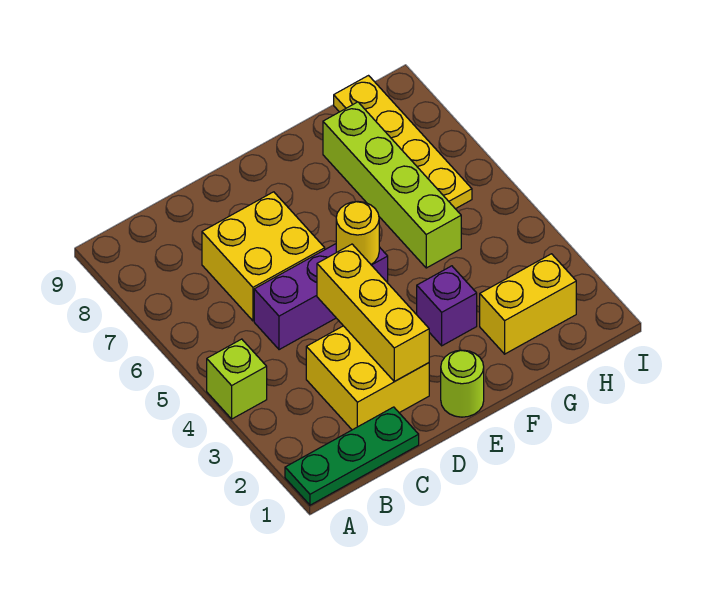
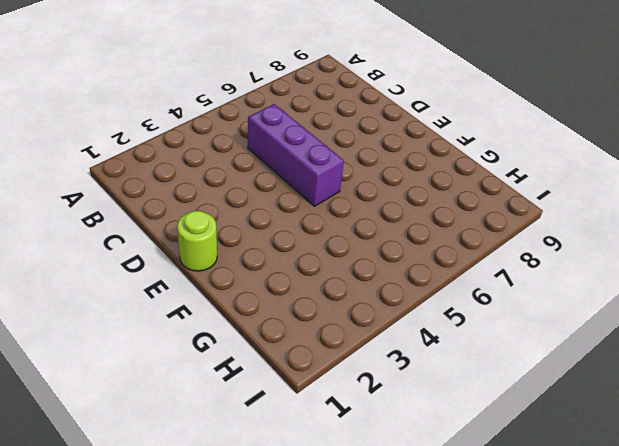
none -> green plate A1:C1 level 1
none -> lime brick A4 level 1
none -> yellow brick C2:D3 level 1

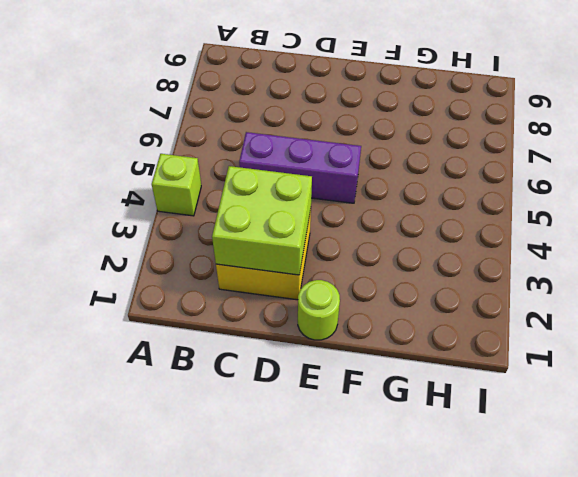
lime brick C2:D3 level 2 -> yellow brick D2:D4 level 2
none -> green plate A1:C1 level 1
none -> yellow brick C6:D7 level 1
none -> purple brick F3 level 1

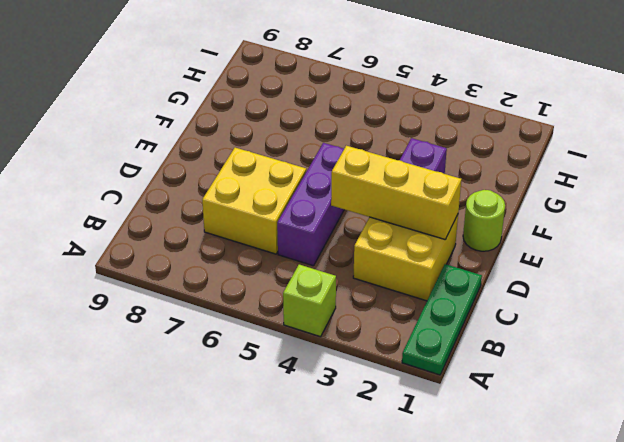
none -> yellow brick G2:H2 level 1
none -> lime brick G5:G8 level 1
none -> yellow plate H6:H9 level 1

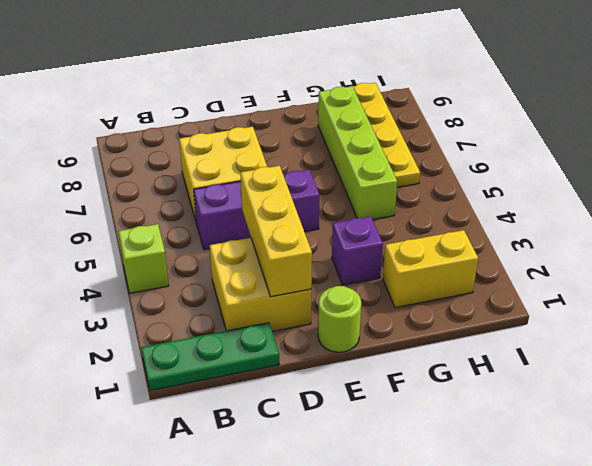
none -> yellow round brick E5 level 2

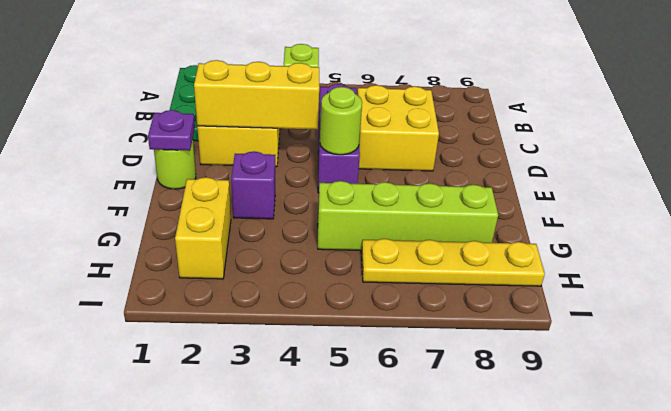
purple plate E1 level 2 -> none
lime round brick E5 level 2 -> yellow round brick E5 level 2

